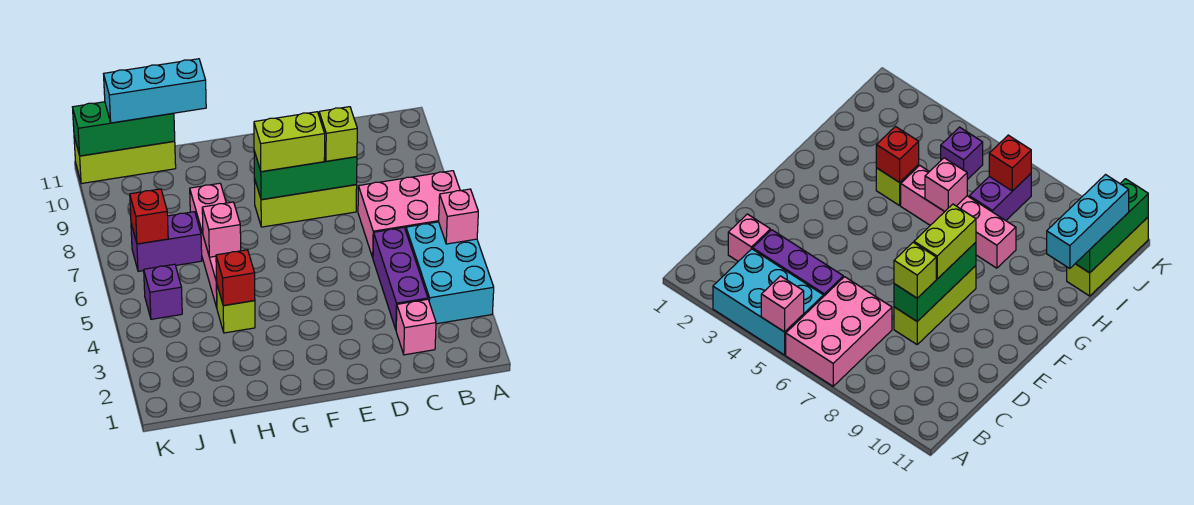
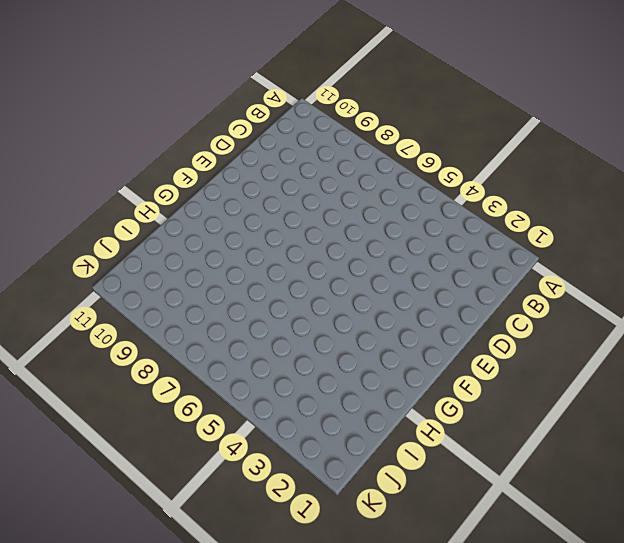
none -> cyan brick A3:B5 level 1
none -> pink brick A6:C7 level 1
none -> pink brick C2 level 1

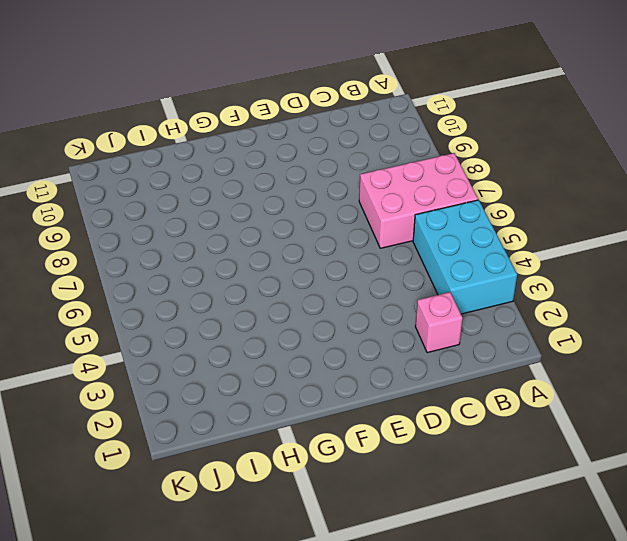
none -> purple brick C3:C5 level 1
none -> lime brick D8:F8 level 1
none -> lime brick H4 level 1

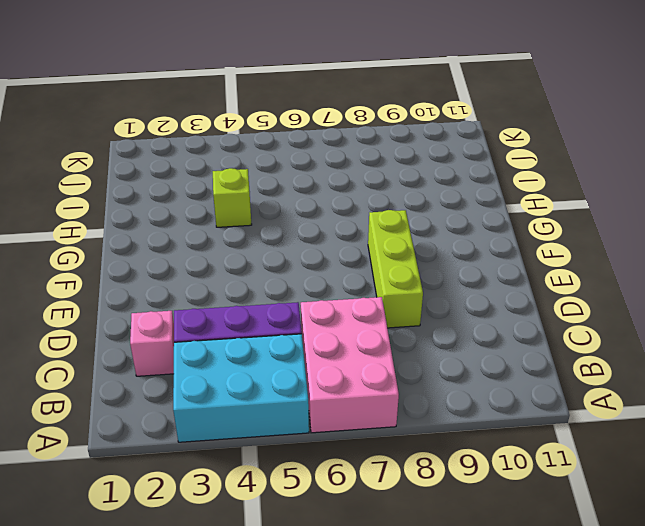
none -> pink brick H5:H8 level 1
none -> purple brick I7:J7 level 1
none -> lime brick I11:K11 level 1

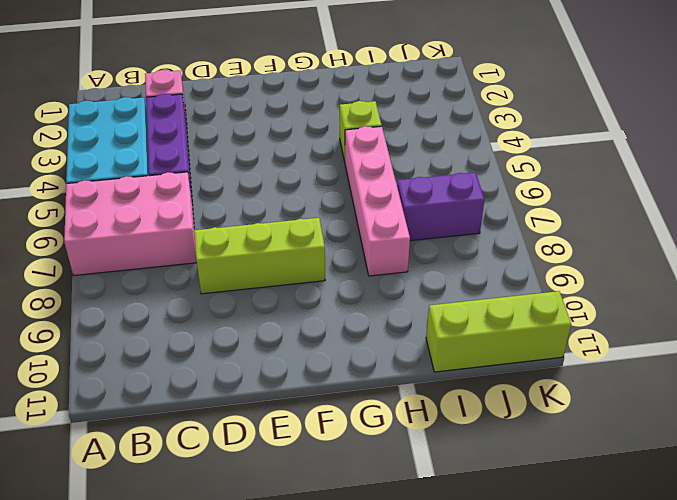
none -> purple brick J5 level 1
none -> pink brick A5 level 2
none -> green brick D8:F8 level 2

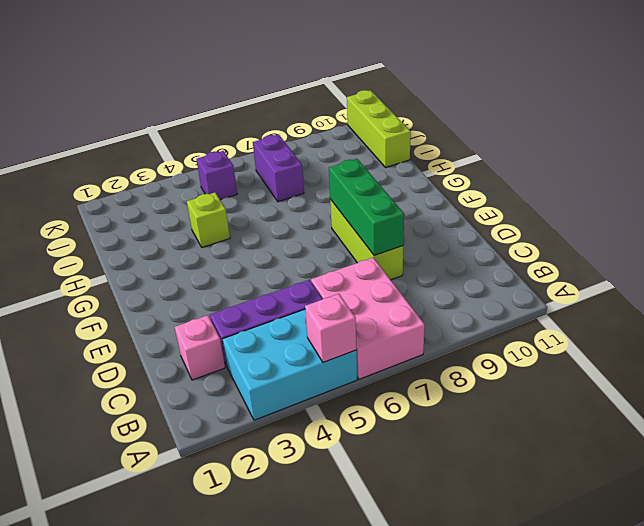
none -> pink brick H5:H8 level 1
none -> red brick H4 level 2
none -> pink brick H6 level 2

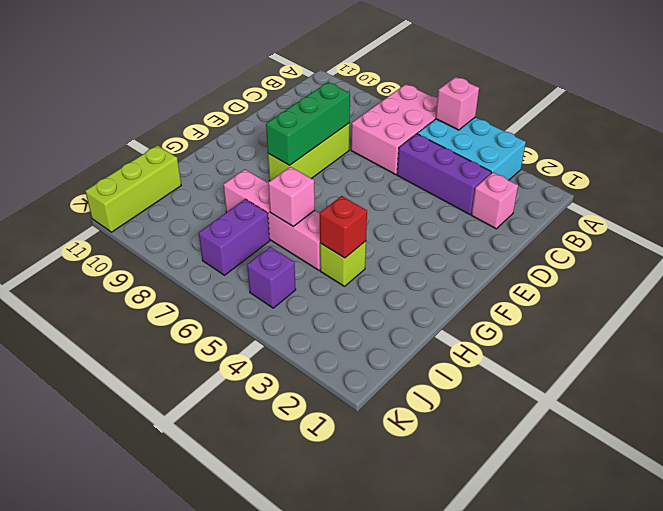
none -> green brick I11:K11 level 2
none -> red brick J7 level 2
none -> lime brick D8 level 3

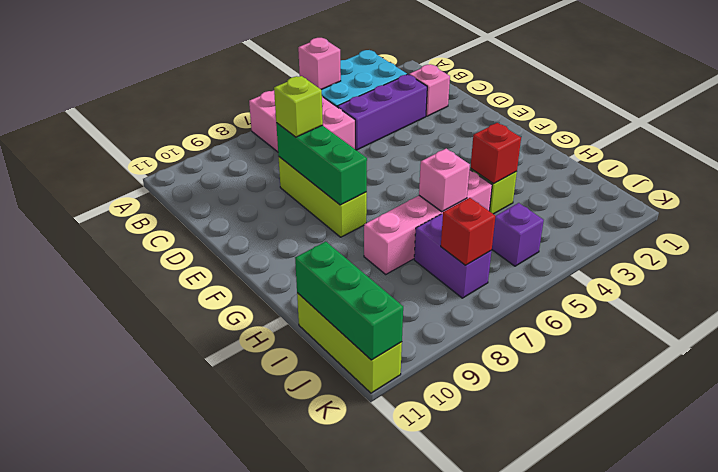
none -> lime brick E8:F8 level 3
none -> cyan brick H11:J11 level 3

